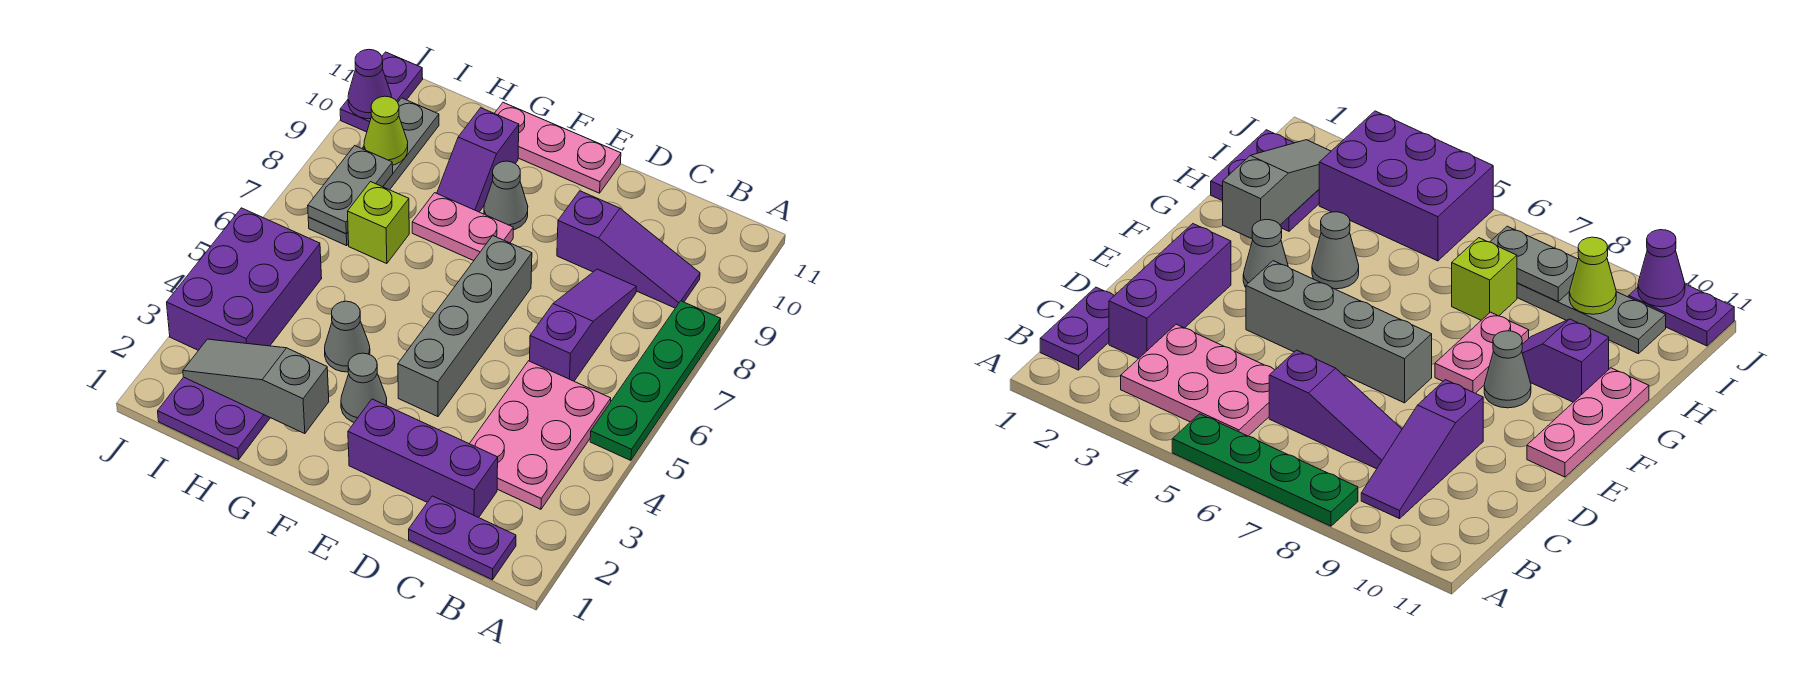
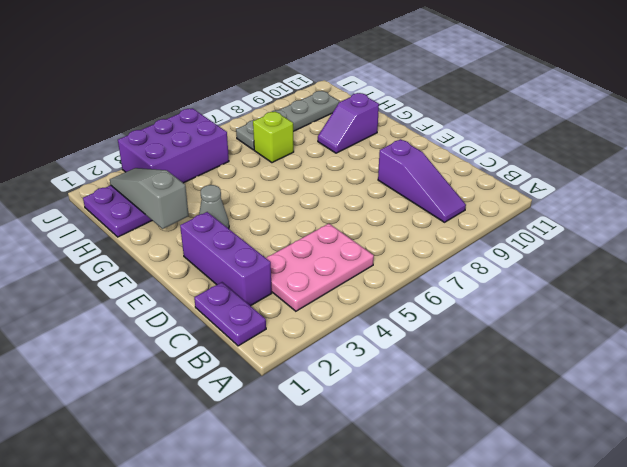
none -> green plate A5:A8 level 1
none -> purple slope C6:C8 level 1 top 6
none -> grey brick E4:E7 level 1

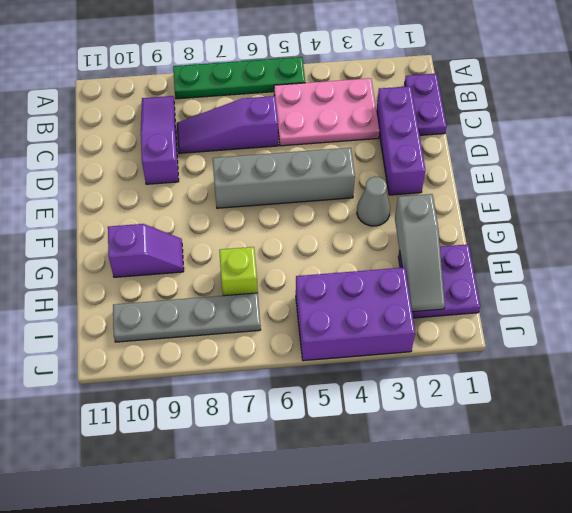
none -> pink plate E11:G11 level 1
none -> pink plate F8:G8 level 1
none -> grey cone F9 level 1

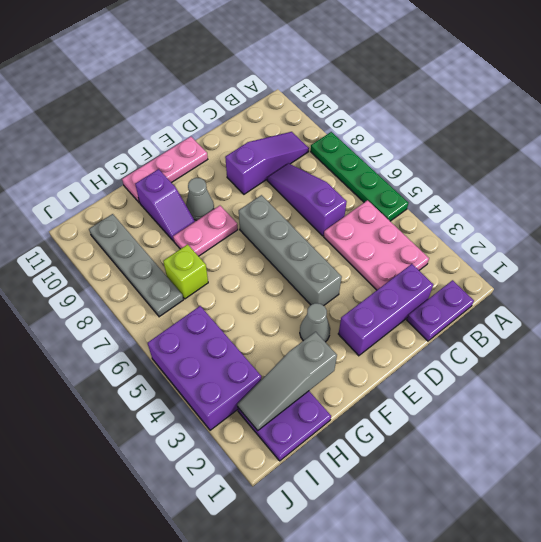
none -> grey cone G4 level 1
none -> purple plate J10:J11 level 1
none -> grey plate I7:I8 level 2

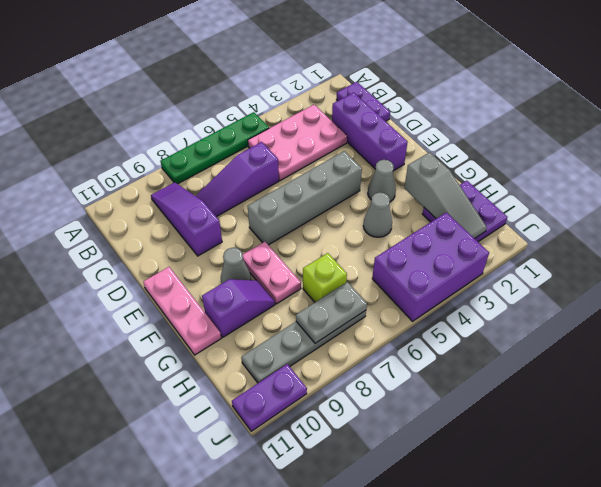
none -> lime cone I9 level 2
none -> purple cone J10 level 2

